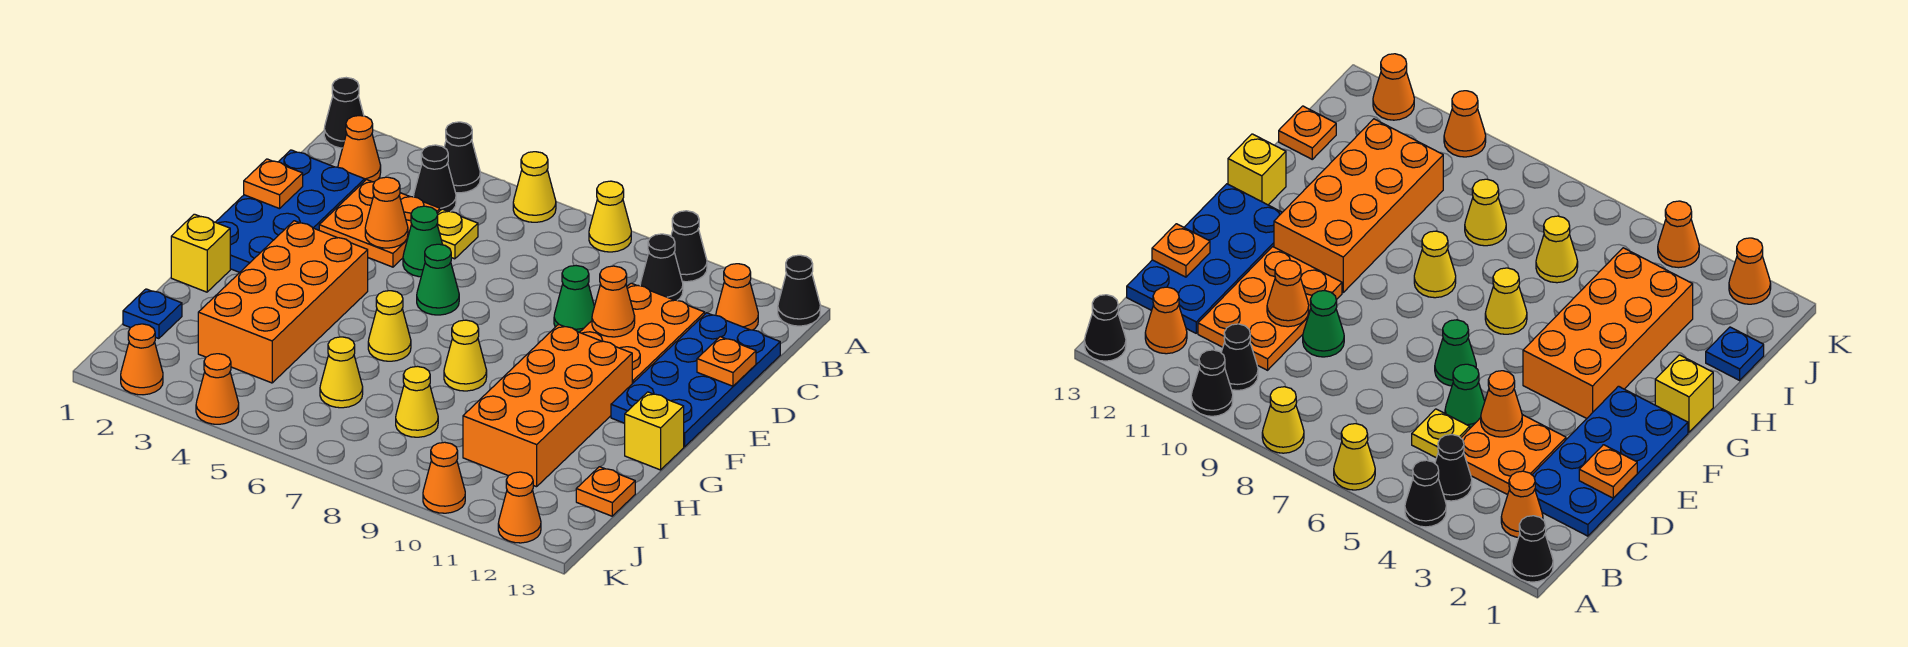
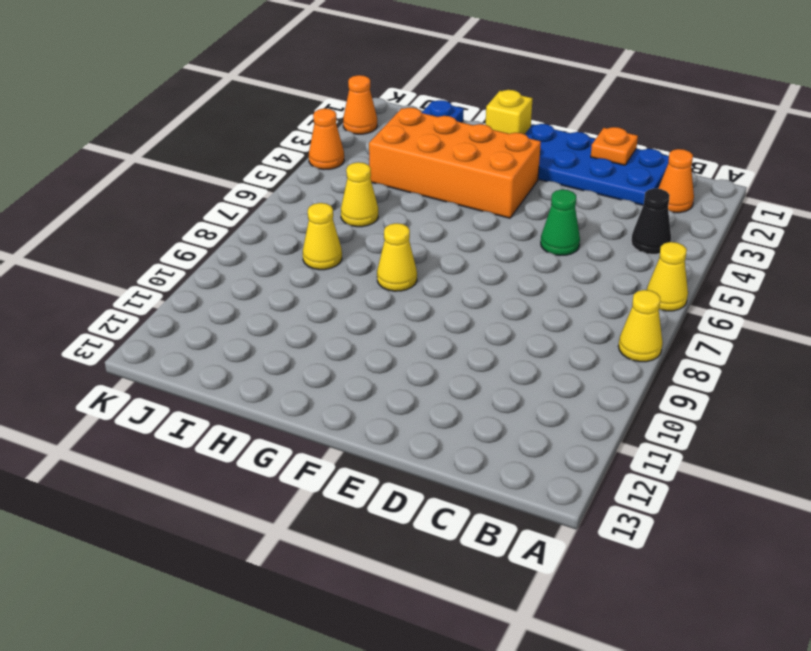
none -> black cone A1 level 1
none -> black cone A4 level 1
none -> black cone A10 level 1
none -> black cone A13 level 1

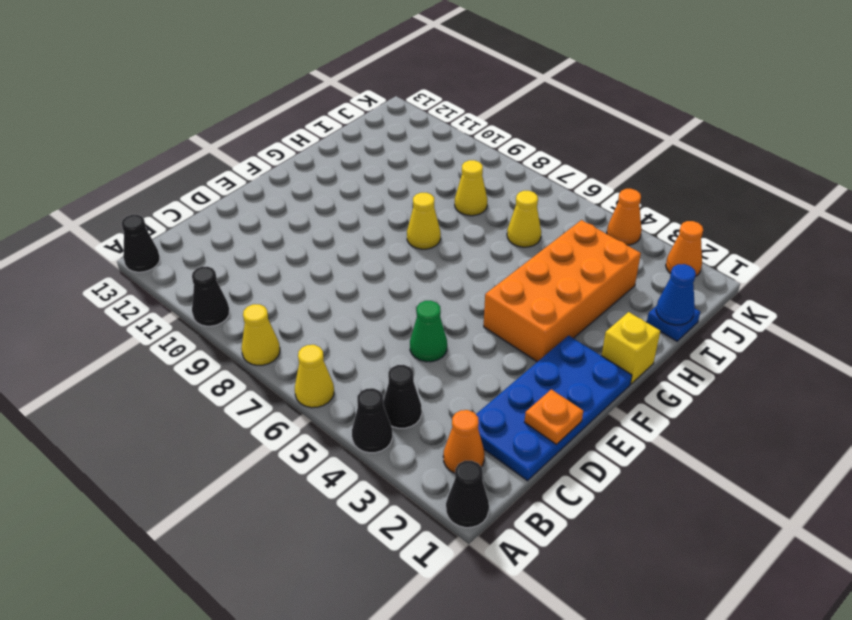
blue cone I1 level 2 -> none
none -> black cone B10 level 1
none -> orange cone B12 level 1
none -> orange plate C3:D4 level 1
none -> yellow plate C5 level 1

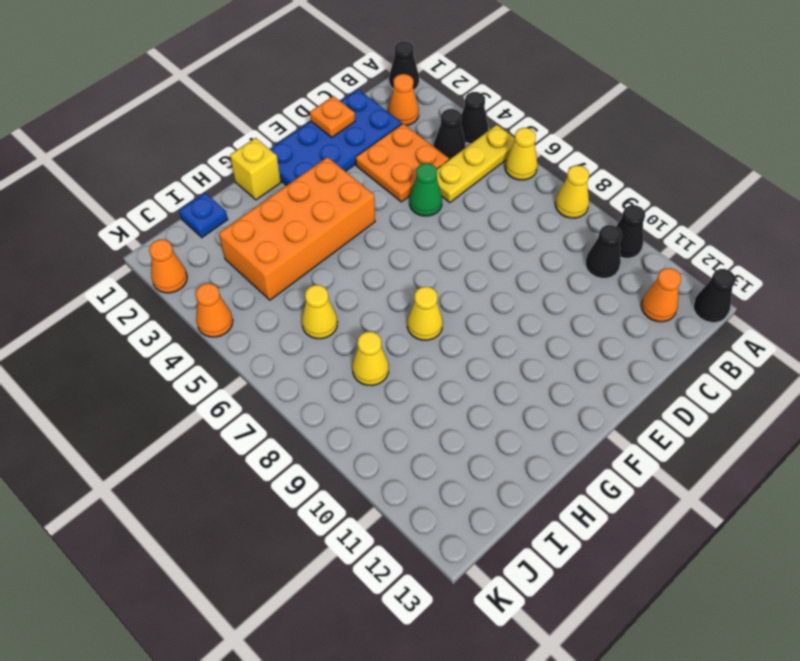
yellow plate A5:C5 level 1 -> yellow plate C5 level 1
none -> orange plate C10:E11 level 1
none -> blue plate C12:F13 level 1
none -> green cone D9 level 1
none -> green cone E6 level 1

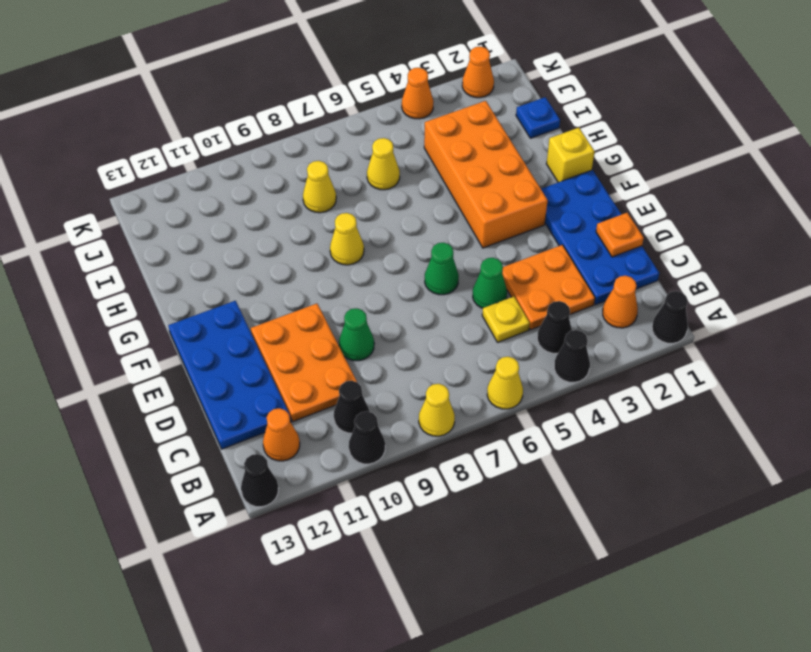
none -> orange brick F10:I11 level 1
none -> yellow cone G6 level 1
none -> yellow brick G13 level 1
none -> orange plate I13 level 1

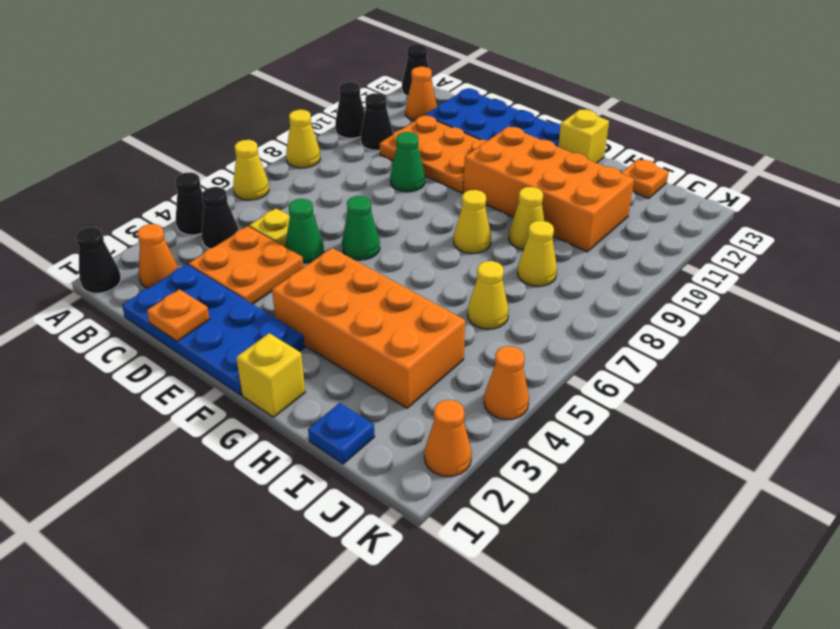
yellow cone H9 level 1 -> yellow cone G6 level 1
none -> orange cone K10 level 1
none -> orange cone K12 level 1
none -> orange cone D4 level 2
none -> orange cone D10 level 2

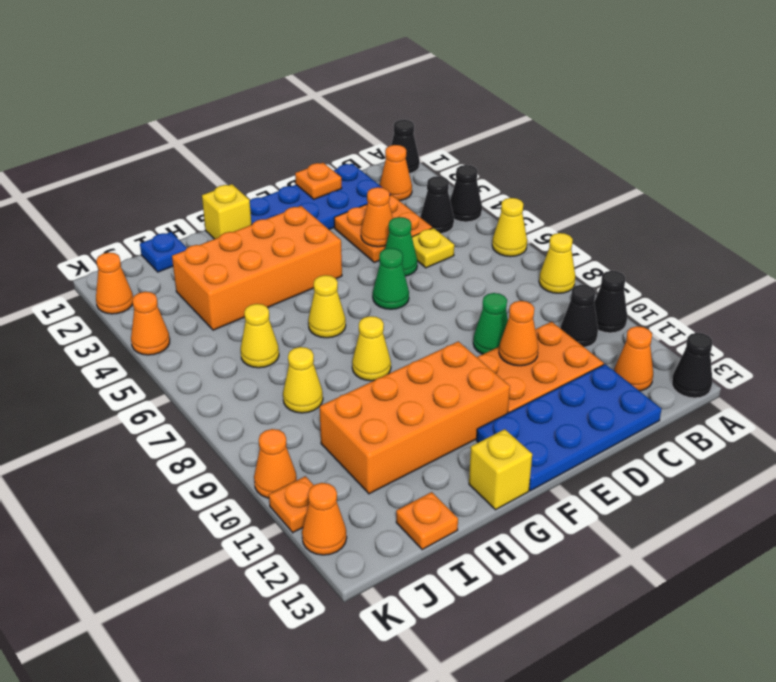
orange plate K11 level 1 -> orange plate D13 level 2

